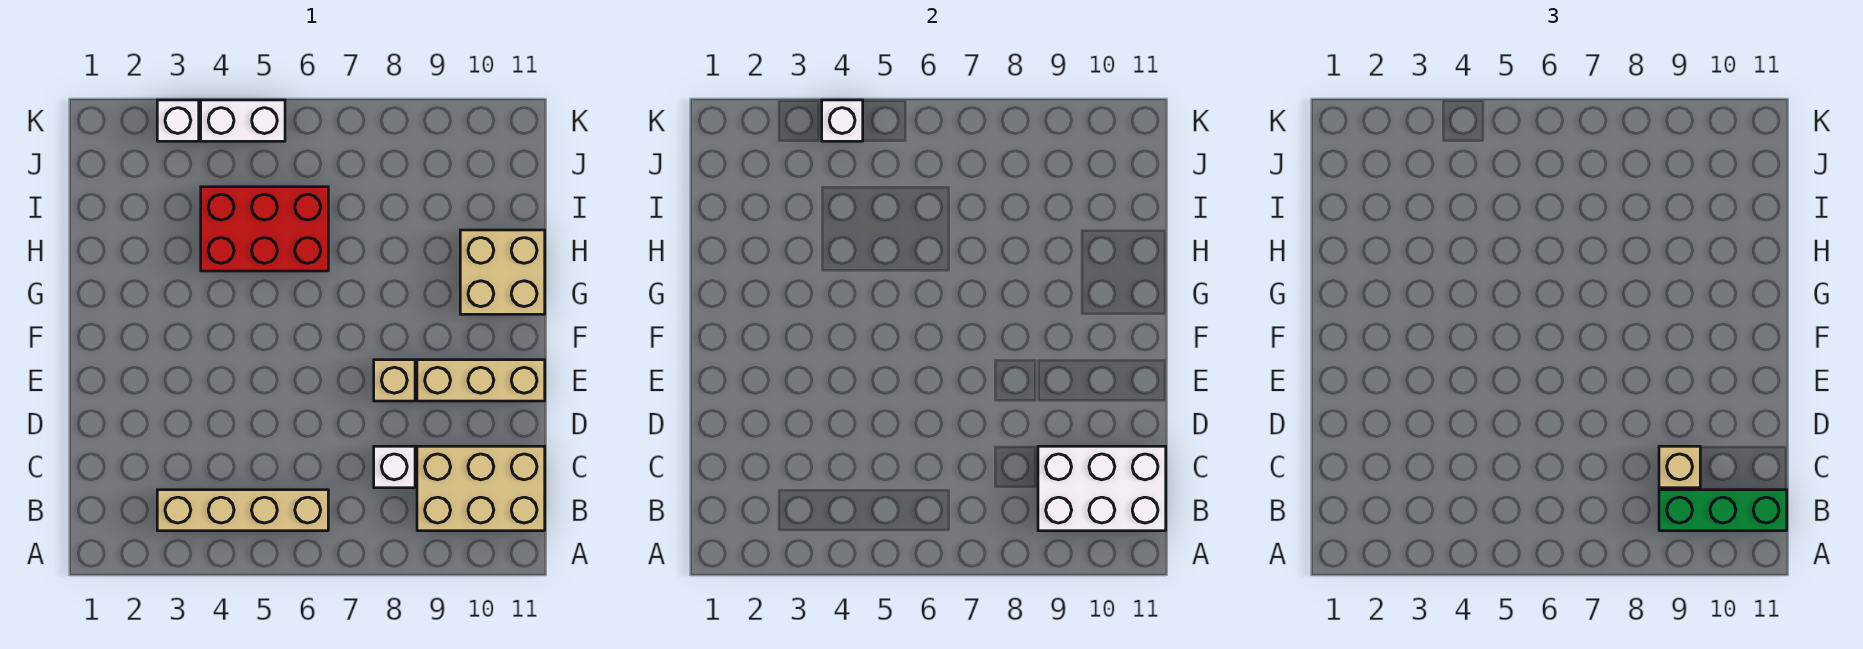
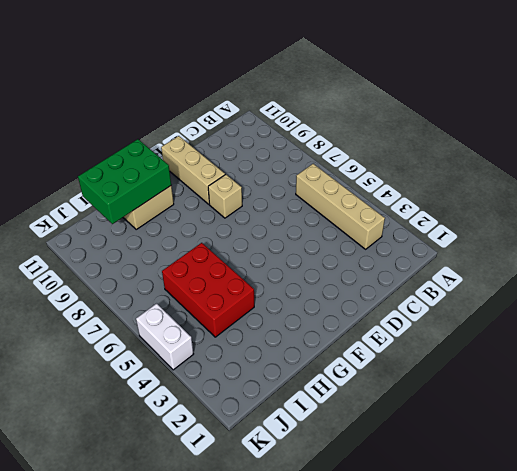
green brick G10:I11 level 2 -> none
none -> tan brick B9:C11 level 1
none -> white brick C8 level 1
none -> white brick K3 level 1

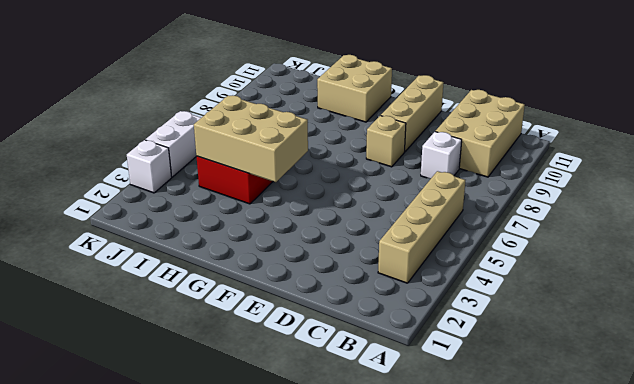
tan brick G4:I5 level 2 -> none
none -> white brick B9:C11 level 2
none -> white brick K4 level 2
none -> green brick B9:B11 level 3

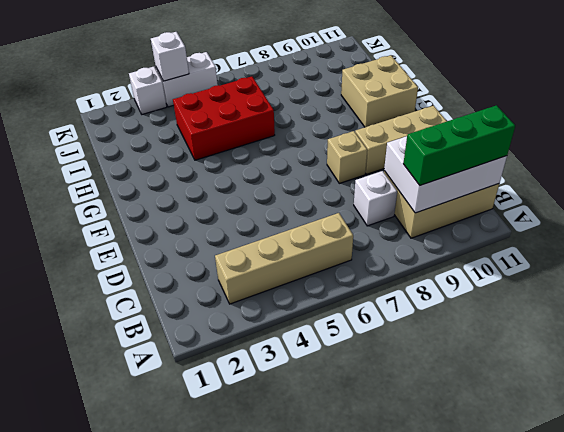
none -> tan brick C9 level 3

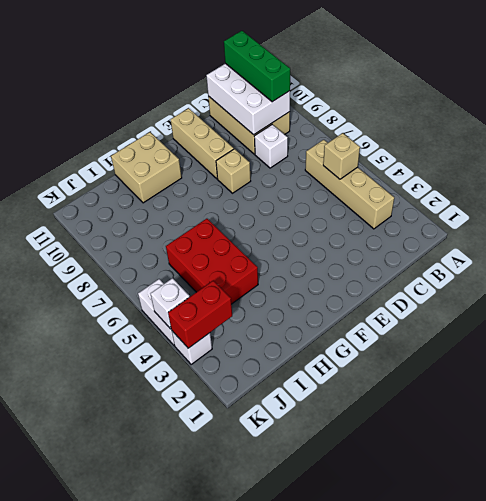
tan brick B5 level 2 -> tan brick C9 level 3
red brick J3:K3 level 2 -> none

